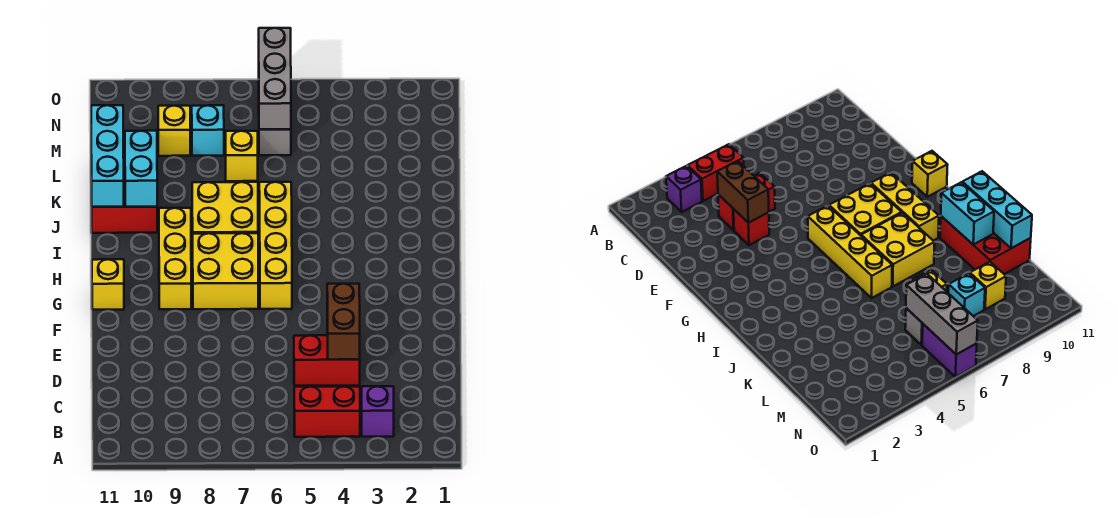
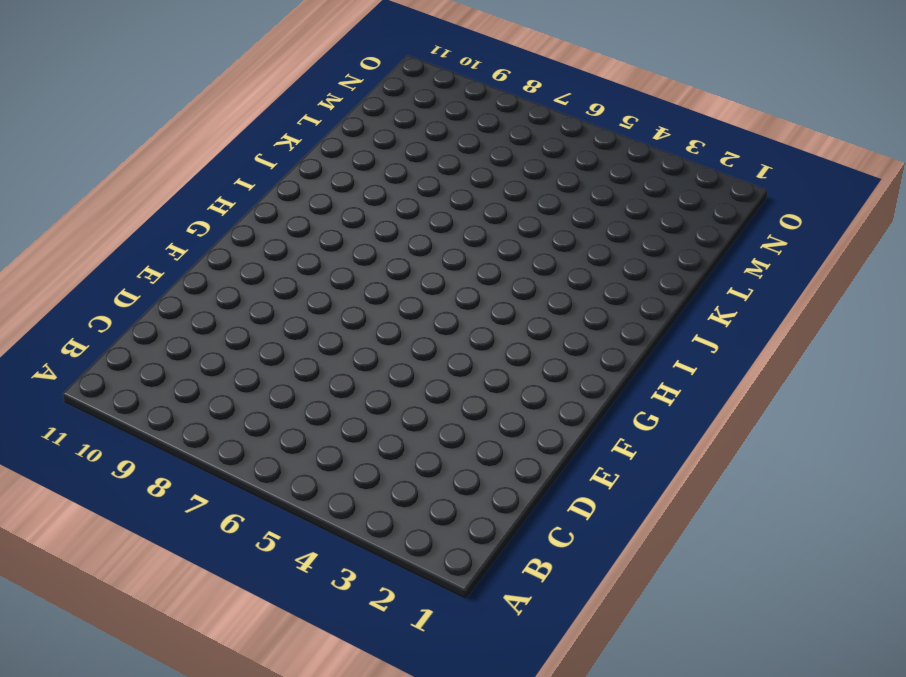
none -> purple brick B3 level 1
none -> red brick B4:B5 level 1
none -> red brick D4:D5 level 1

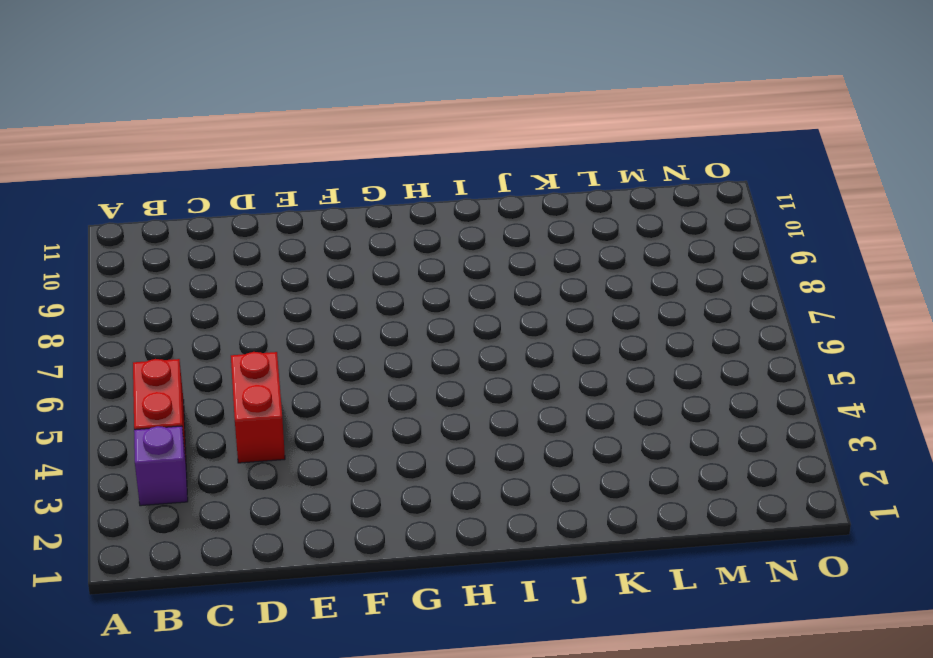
none -> red brick E4 level 1
none -> yellow brick G6:J6 level 1
none -> yellow brick G7:H8 level 1

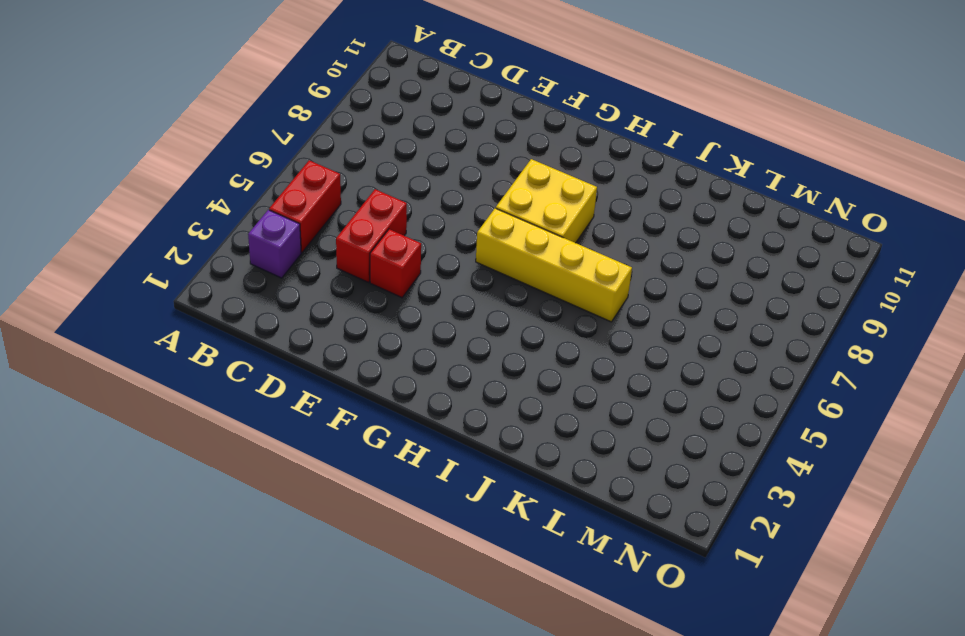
none -> yellow brick G9:I9 level 1
none -> yellow brick G11 level 1
none -> yellow brick I7:J8 level 1

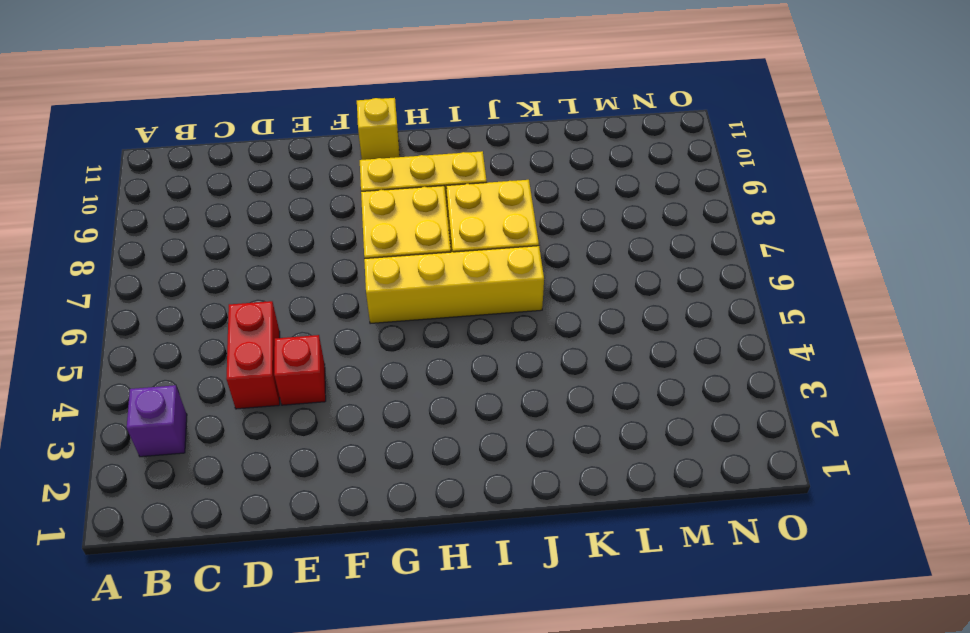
none -> red brick B4:B5 level 1
none -> red brick J10:L11 level 1
none -> yellow brick L7 level 1

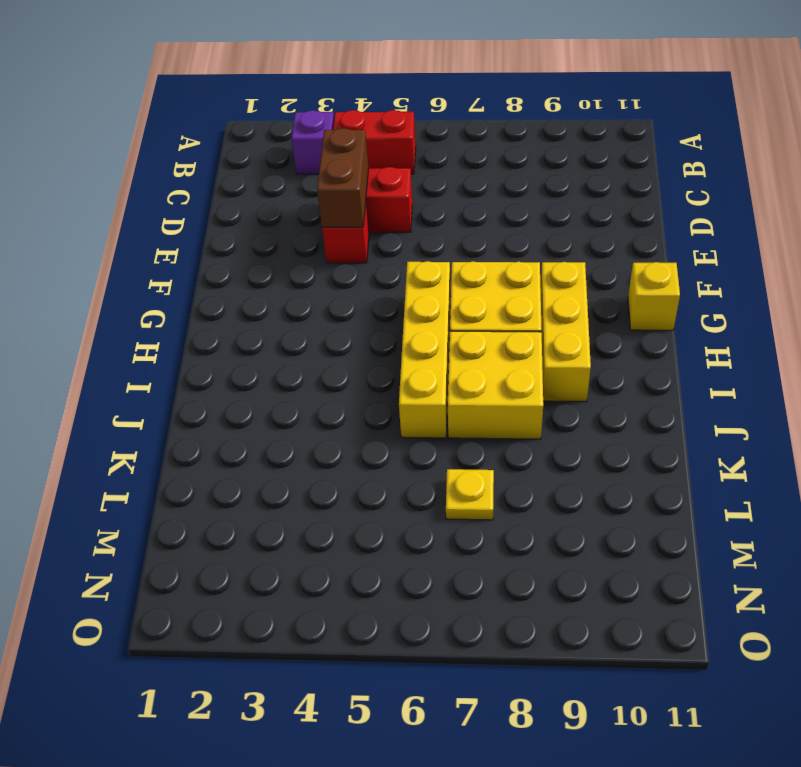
yellow plate L7 level 1 -> yellow brick L7 level 1
none -> red brick J10:L11 level 1
none -> grey brick M6 level 1
none -> cyan brick M8 level 1

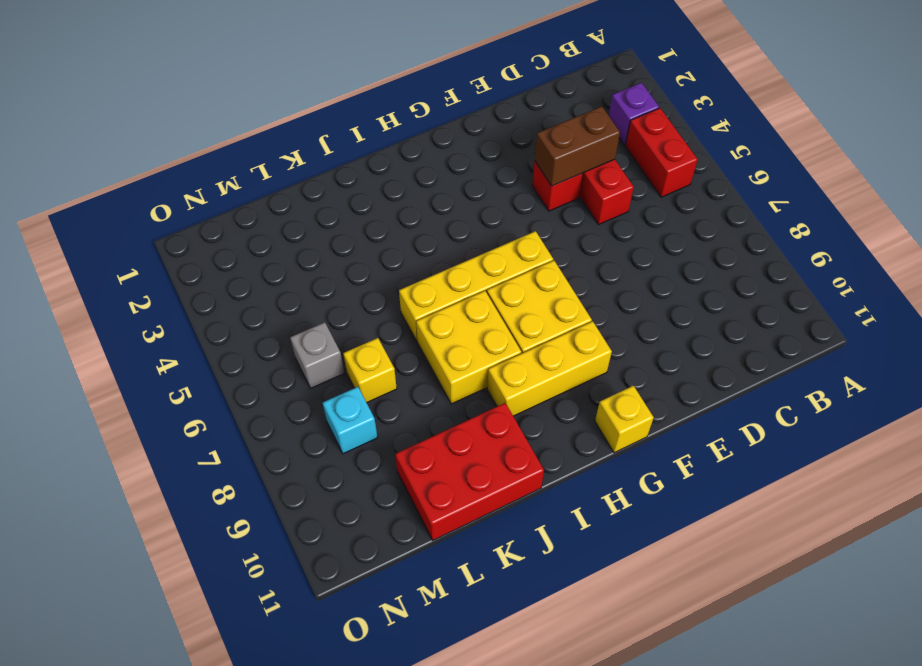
none -> yellow brick M9 level 1
none -> purple brick N6:O6 level 1
none -> cyan brick J10:K10 level 2

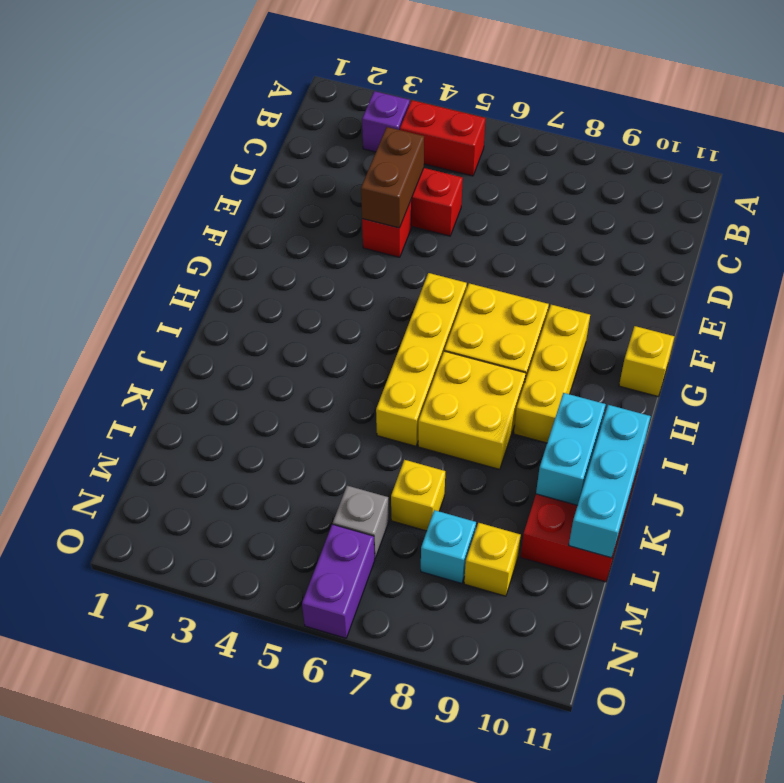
none -> grey brick M6:O6 level 2

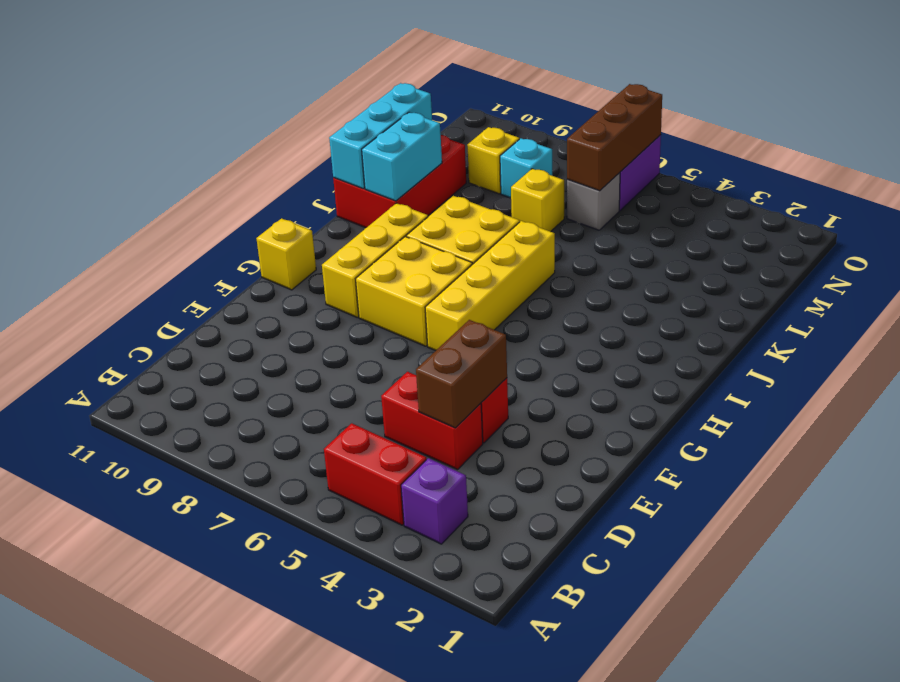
brown brick M6:O6 level 2 -> grey brick M6:O6 level 2

